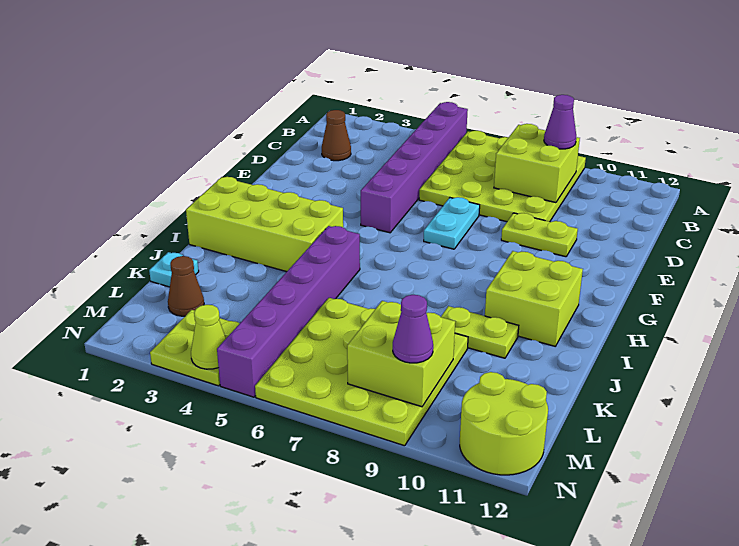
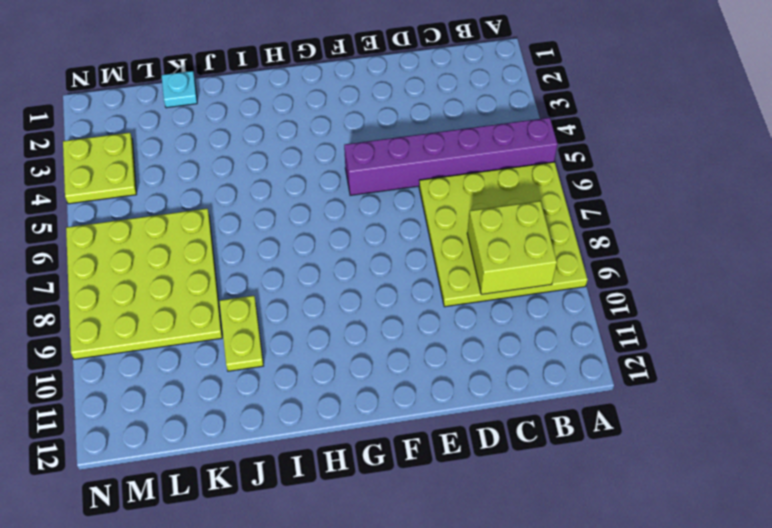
none -> brown cone C2 level 1
none -> cyan plate E7:F7 level 1
none -> lime plate E9:E10 level 1

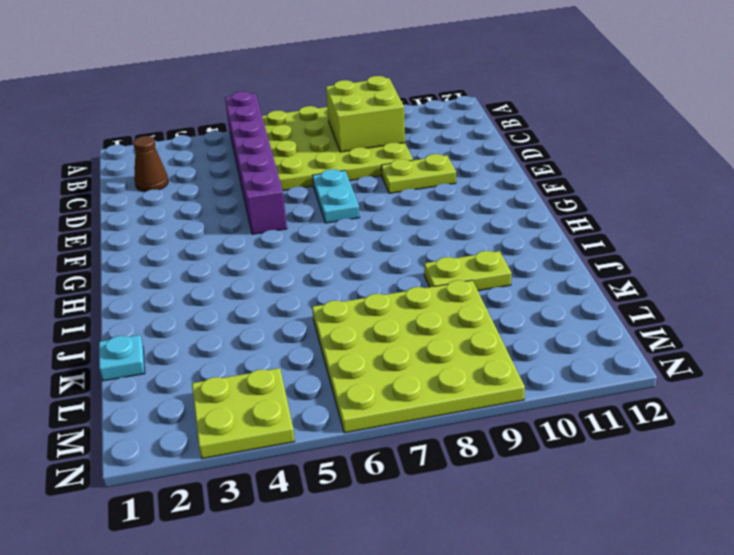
none -> lime brick H1:I4 level 1
none -> lime brick H10:I11 level 1
none -> purple brick I5:N5 level 1

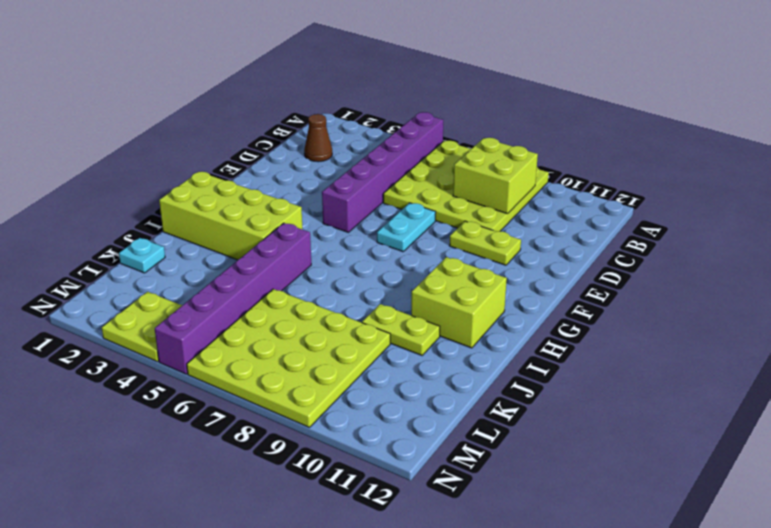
none -> brown cone L2 level 1
none -> lime round brick M11:N12 level 1
none -> lime brick L8:M9 level 2

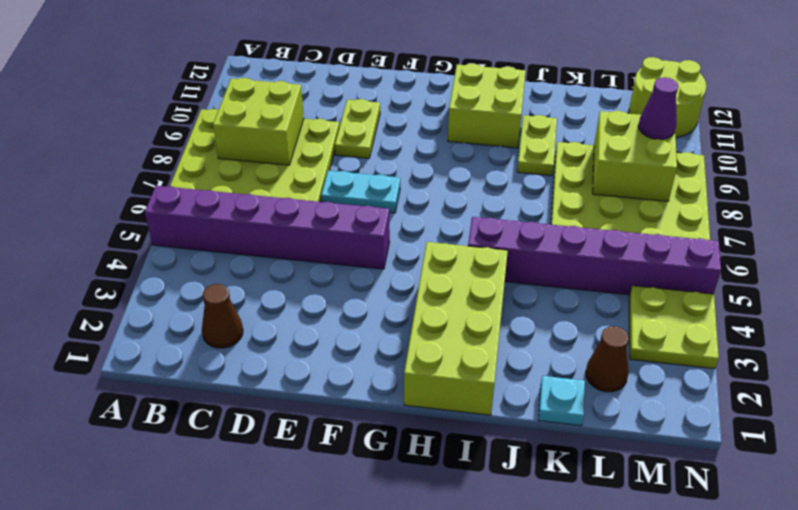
none -> lime cone N4 level 2
none -> purple cone B9 level 3

